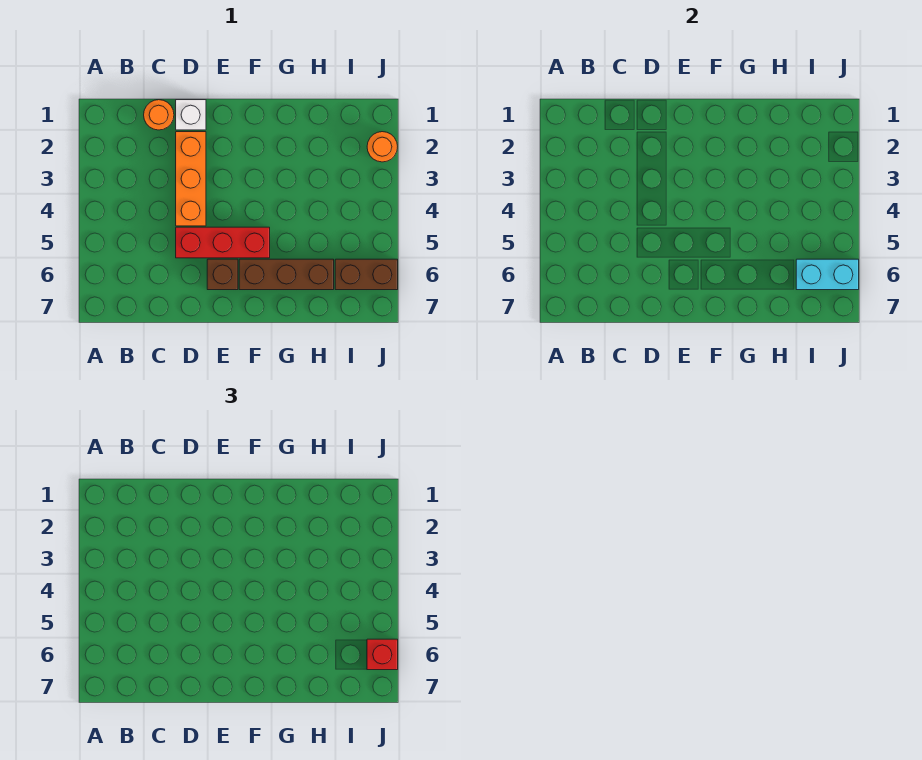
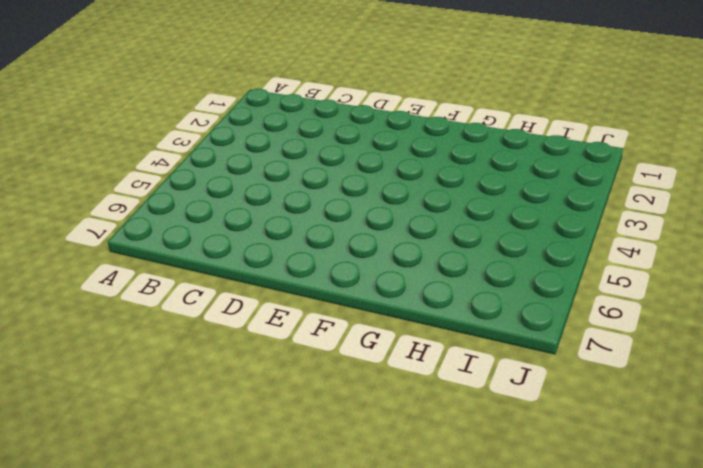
none -> orange round brick C1 level 1
none -> white brick D1 level 1

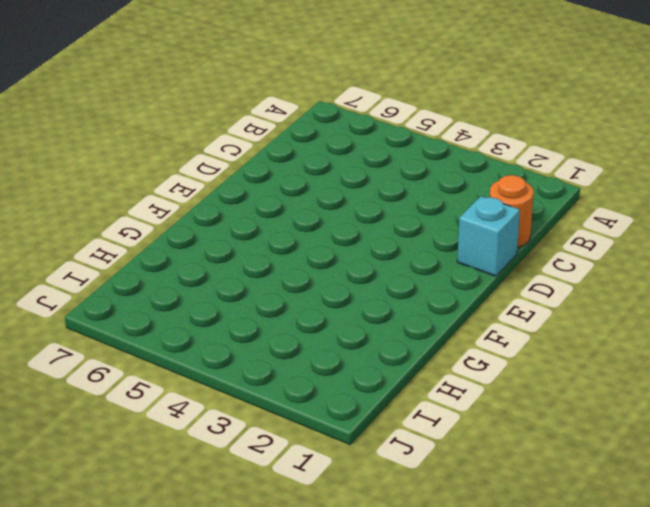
cyan brick D1 level 1 -> white brick D1 level 1
none -> orange brick D2:D4 level 1
none -> red brick D5:F5 level 1

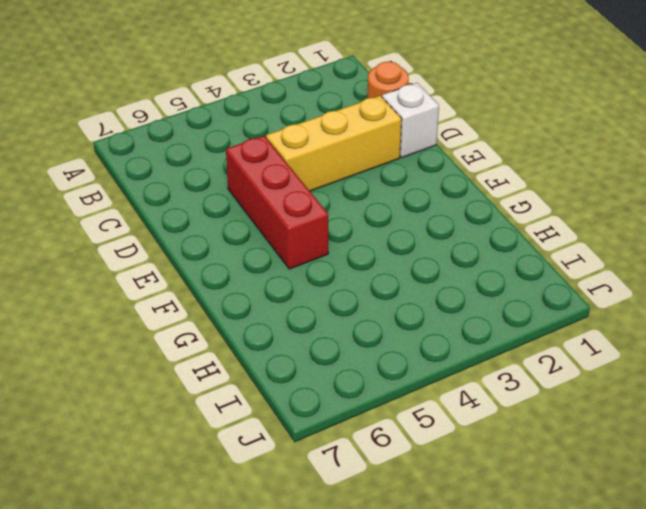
yellow brick D2:D4 level 1 -> orange brick D2:D4 level 1
none -> brown brick E6 level 1
none -> brown brick F6:H6 level 1

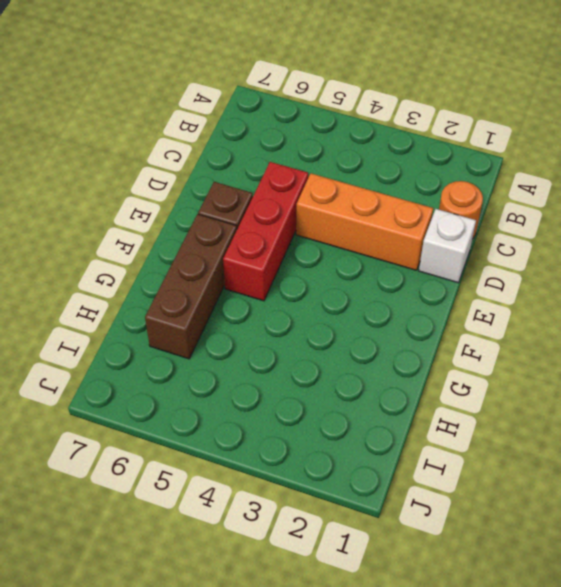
none -> brown brick I6:J6 level 1
none -> orange round brick J2 level 1

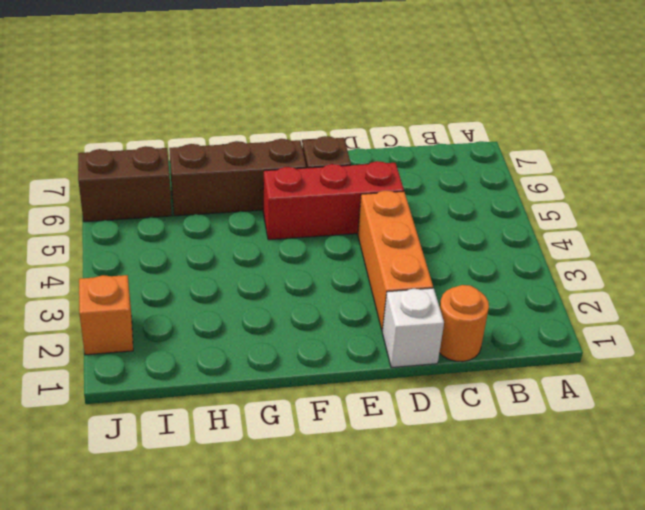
orange brick J2 level 1 -> orange round brick J2 level 1
none -> cyan brick I6:J6 level 2
none -> red brick J6 level 3

